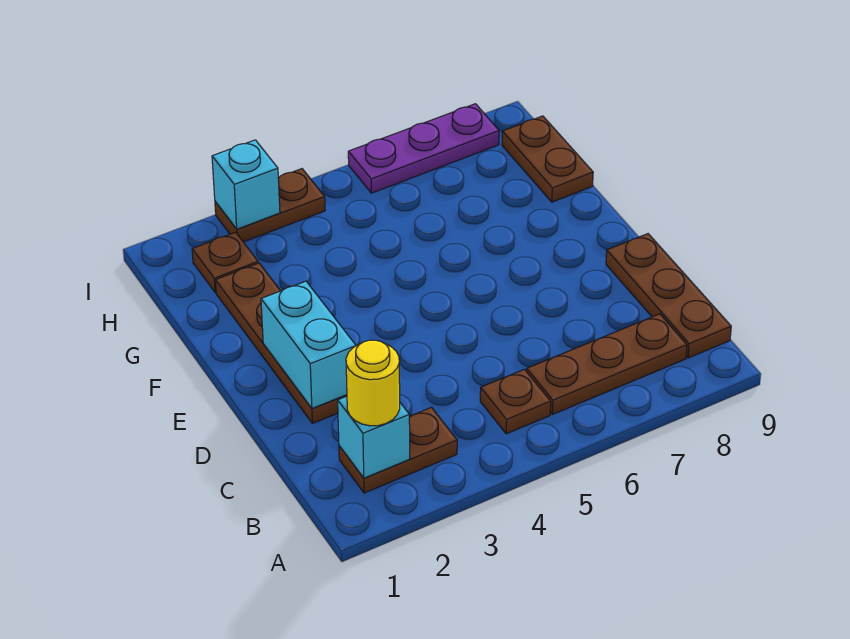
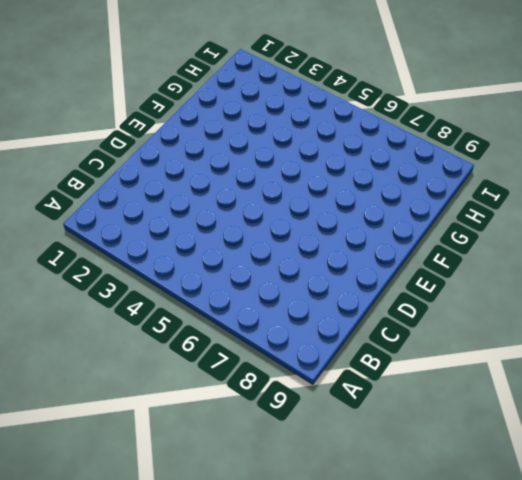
none -> brown plate B2:B3 level 1
none -> brown plate B5 level 1
none -> brown plate B6:B8 level 1

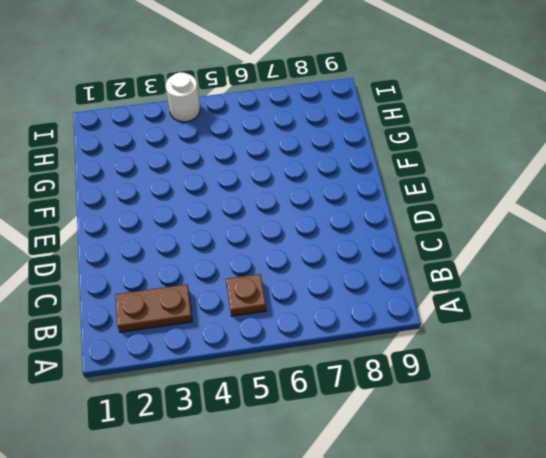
white round brick I4 level 1 -> brown plate I3:I4 level 1
none -> brown plate B6:B8 level 1
none -> brown plate B9:D9 level 1
none -> brown plate D2:G2 level 1

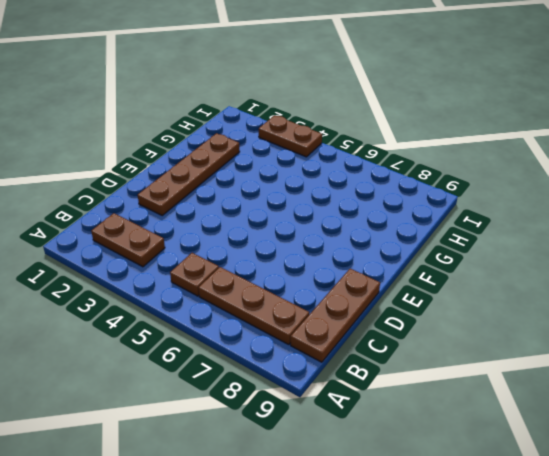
none -> brown plate G9:H9 level 1
none -> brown plate H2 level 1
none -> purple plate I6:I8 level 1

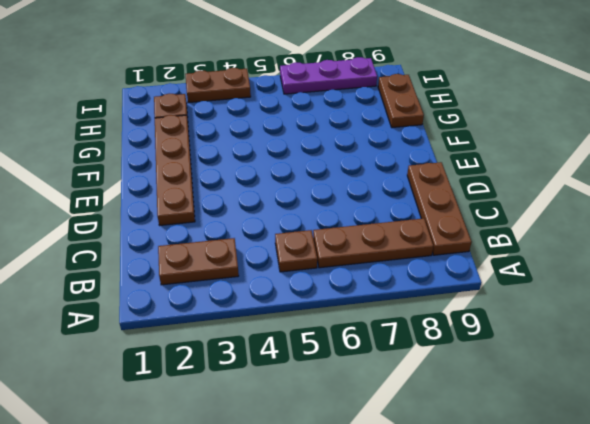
none -> cyan brick B2 level 2
none -> cyan brick D2:E2 level 2
none -> cyan brick I3 level 2

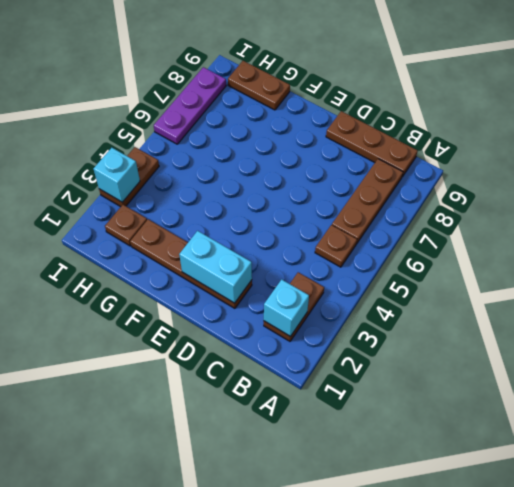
none -> yellow round brick B2 level 3

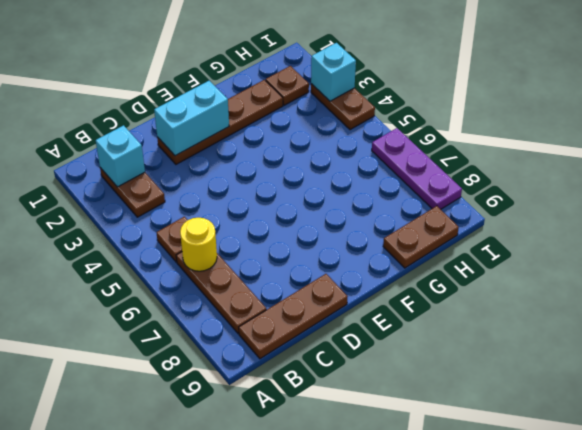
yellow round brick B6 level 2 -> yellow round brick B2 level 3

